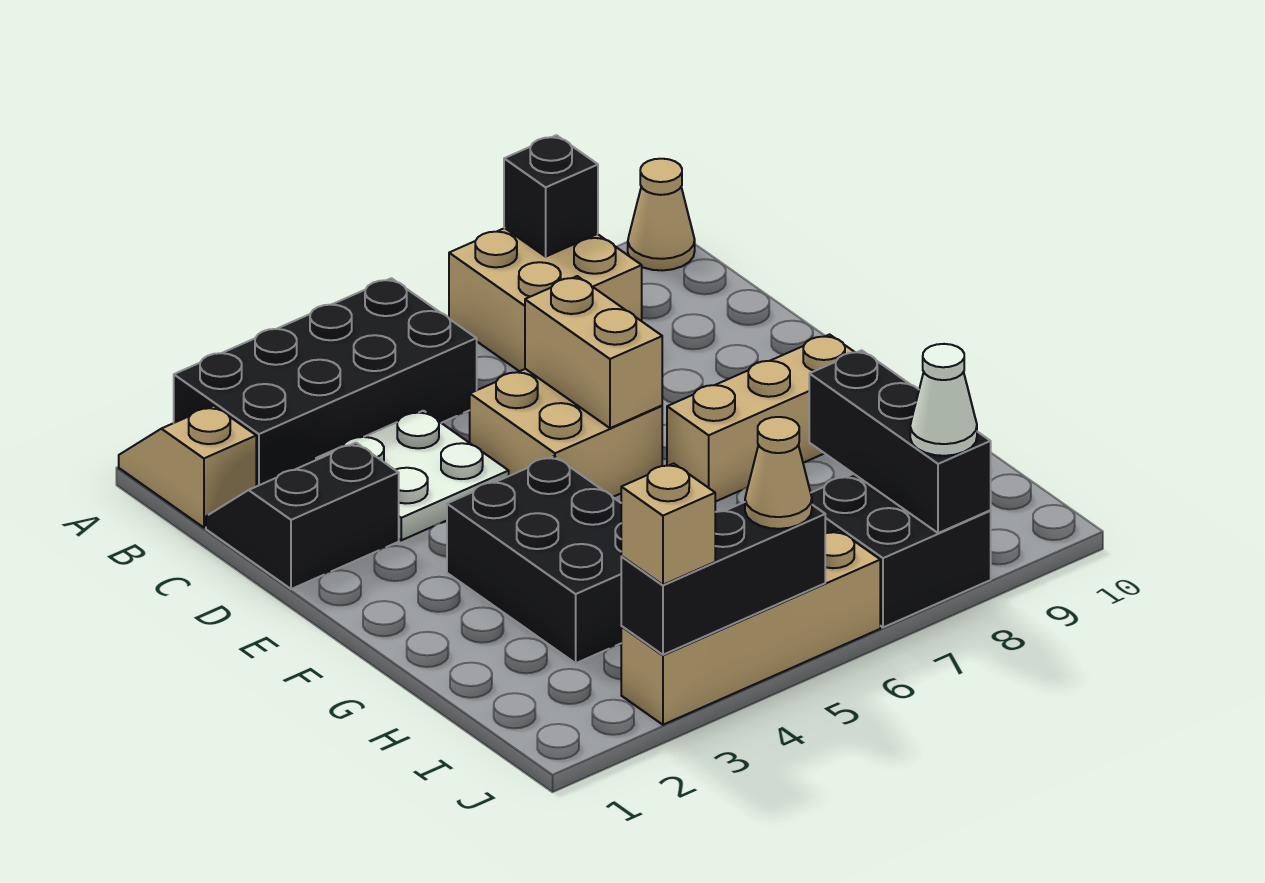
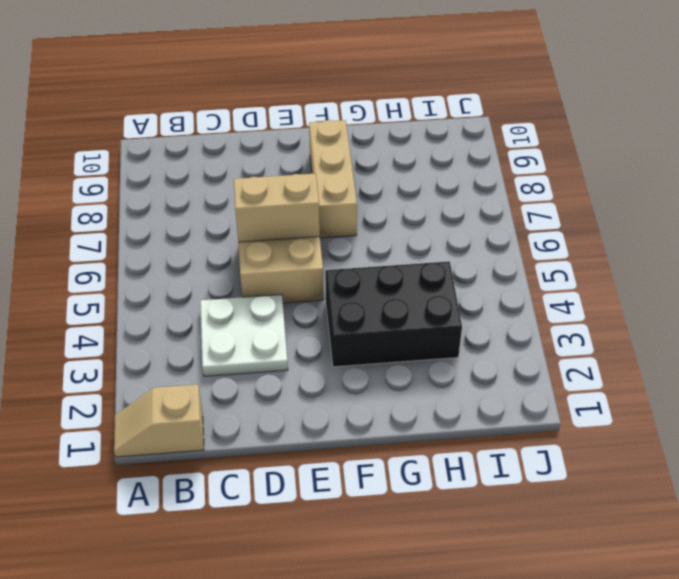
none -> black brick A2:B5 level 1
none -> tan brick A7:B8 level 1
none -> tan cone A10 level 1

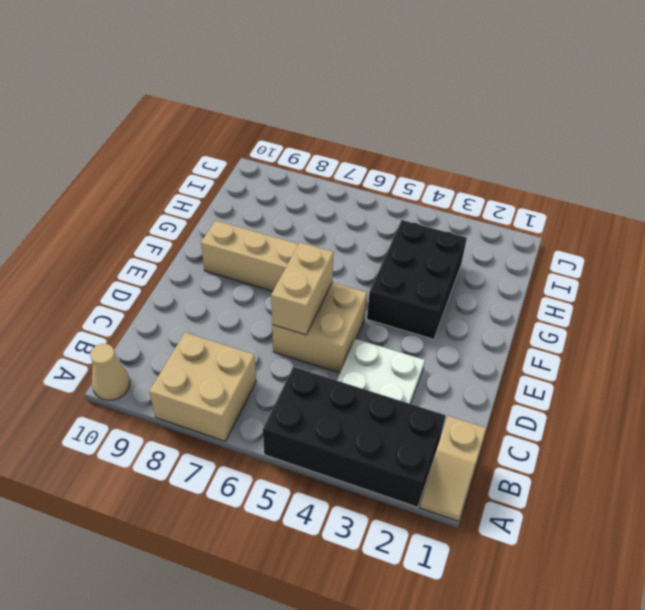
none -> black slope C1:D2 level 1 top D
none -> black brick I7:J8 level 1
none -> tan brick J3:J6 level 1

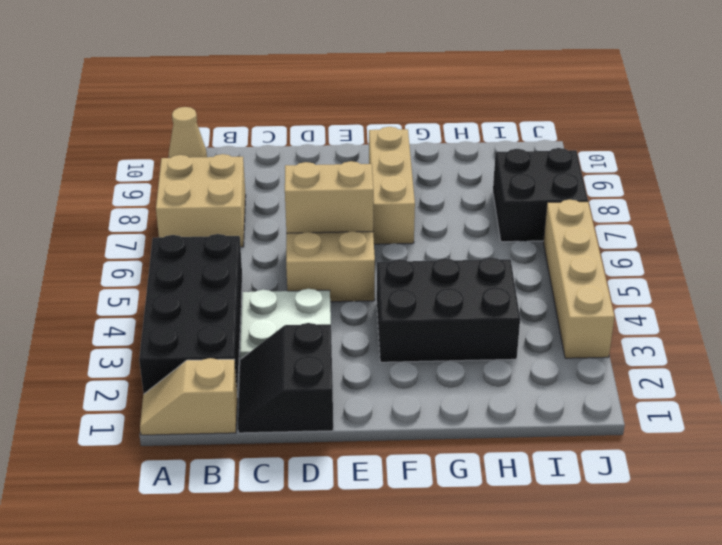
none -> black brick A8 level 2
none -> black brick H8:J8 level 2
none -> black brick J3:J5 level 2

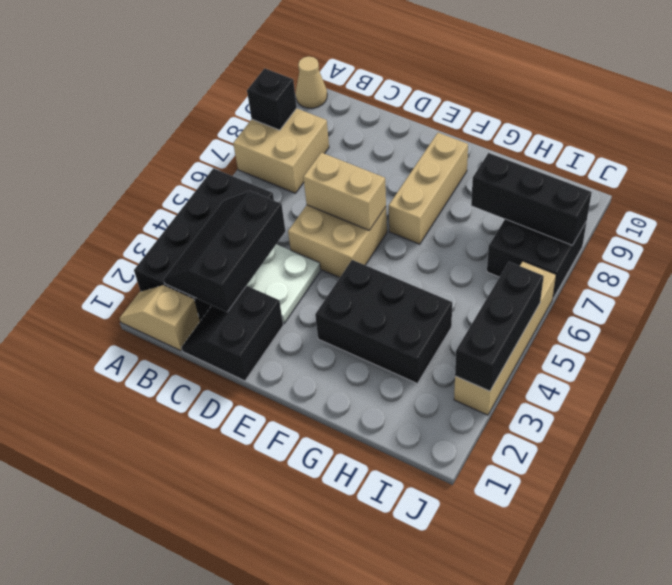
black slope B2:C4 level 2 top C -> none
none -> tan brick J3 level 3
none -> tan cone J5 level 3
none -> white cone J8 level 3

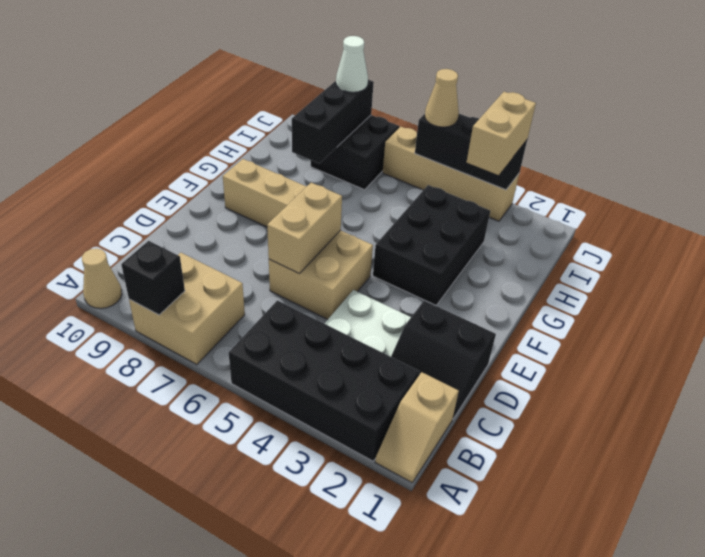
tan brick I3:J3 level 3 -> tan brick J3 level 3

